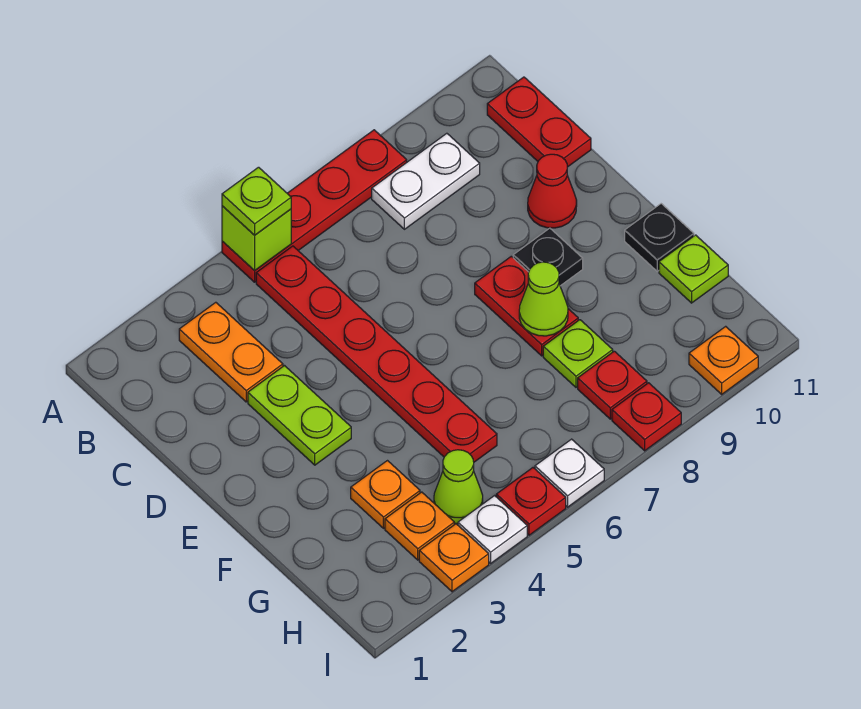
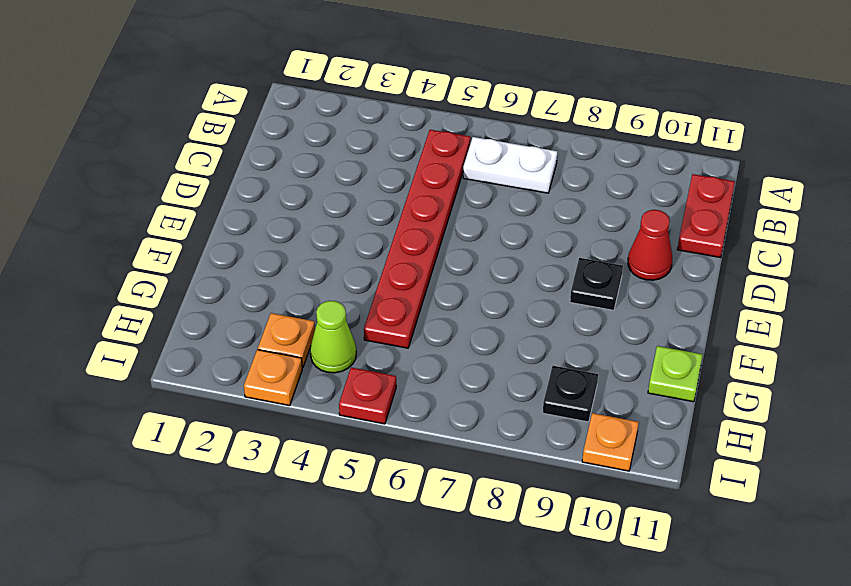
white plate B6:B7 level 1 -> white plate B8:B9 level 1
black plate H9 level 1 -> black plate F11 level 1
none -> red plate A5:A8 level 1
none -> orange plate B3:C3 level 1
none -> lime plate D3:E3 level 1

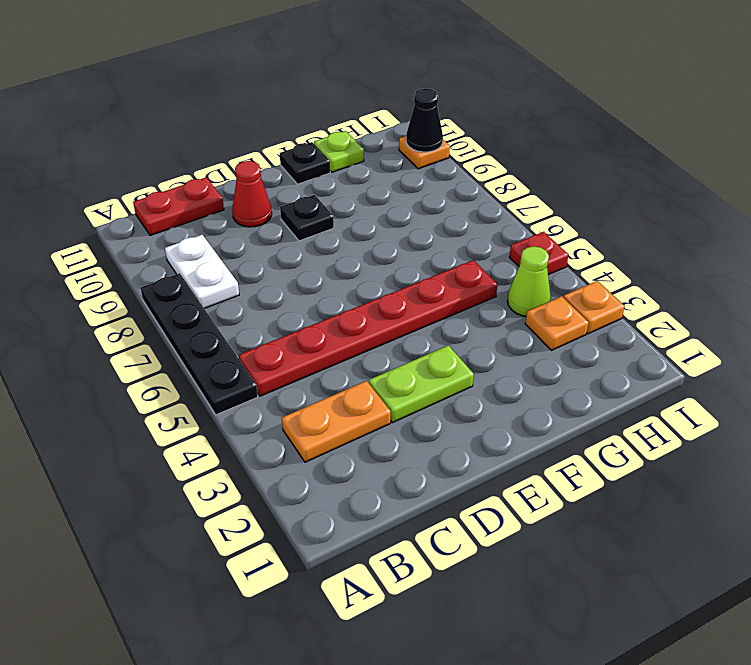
black plate A5:A8 level 1 -> red plate A5:A8 level 1
black cone I10 level 2 -> none
none -> red plate E8:F8 level 1
none -> orange plate G3 level 1
none -> lime plate G8 level 1

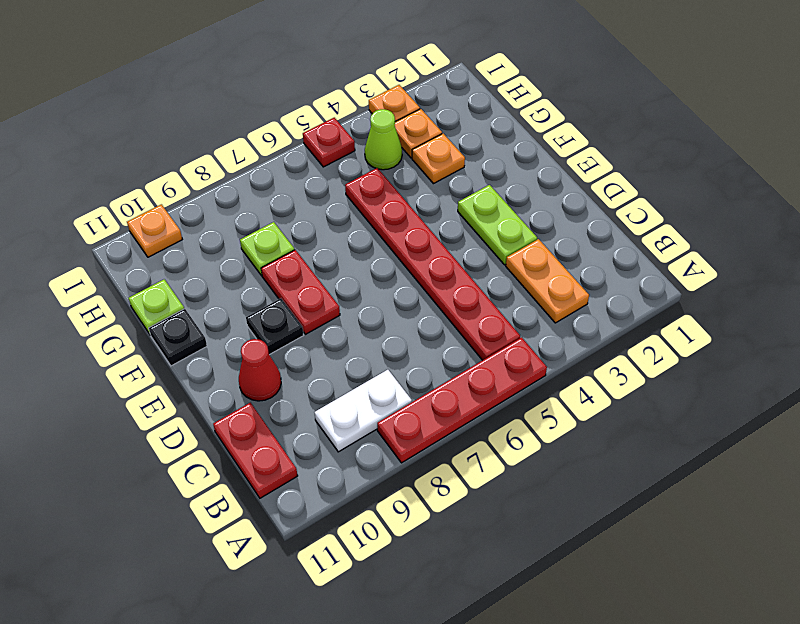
none -> red plate H8 level 1
none -> white plate I4 level 1
none -> white plate I6 level 1

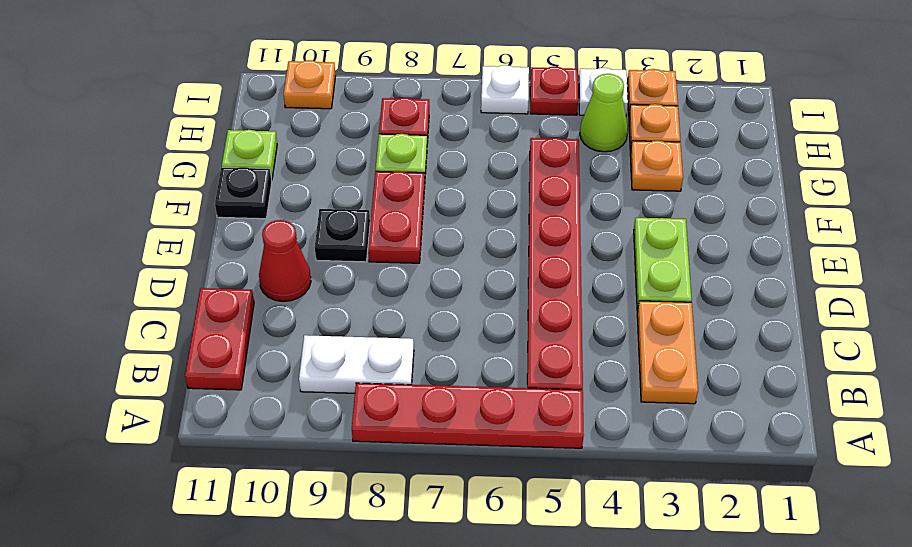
none -> red plate I8 level 1
none -> lime brick A5 level 2
none -> lime cone F8 level 2

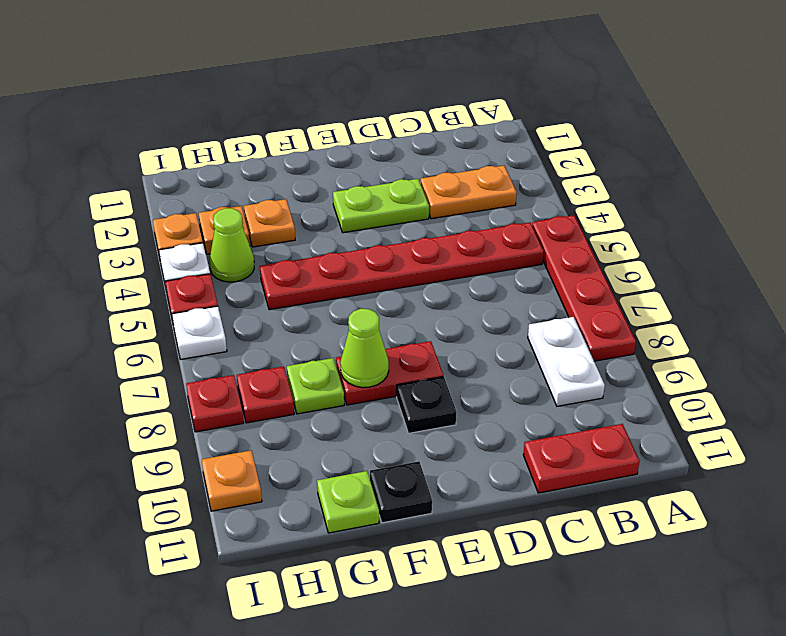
none -> red cone D10 level 1
none -> lime brick A5 level 2
none -> lime plate A5 level 3

